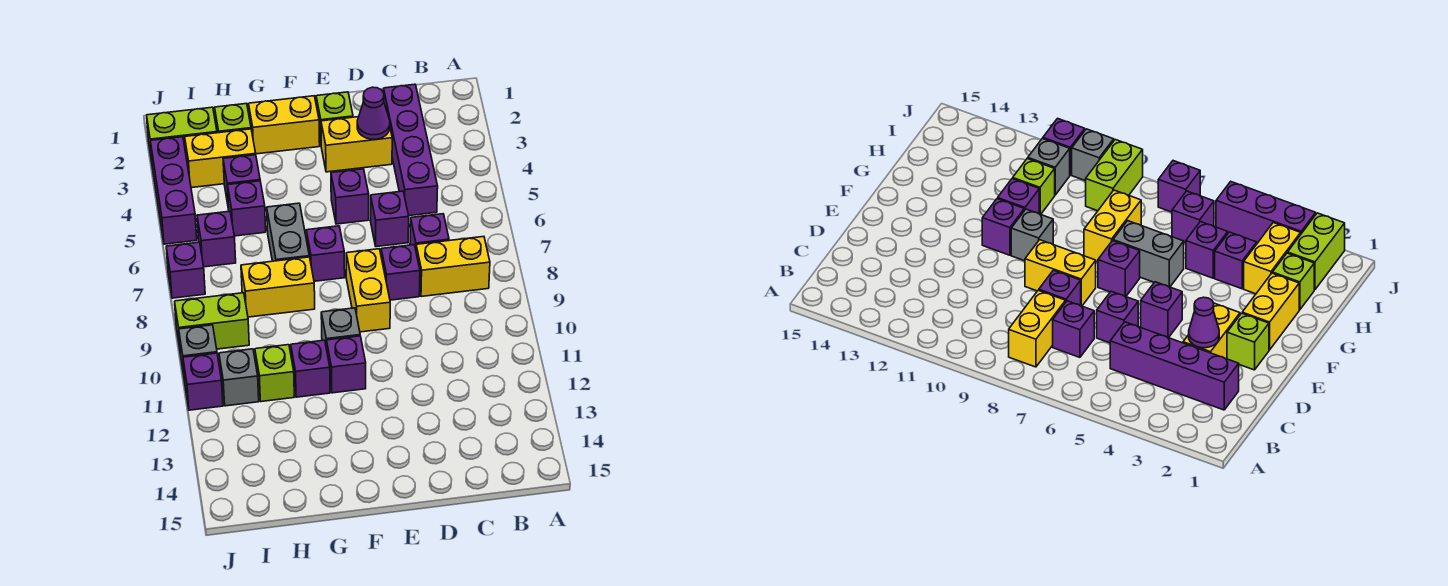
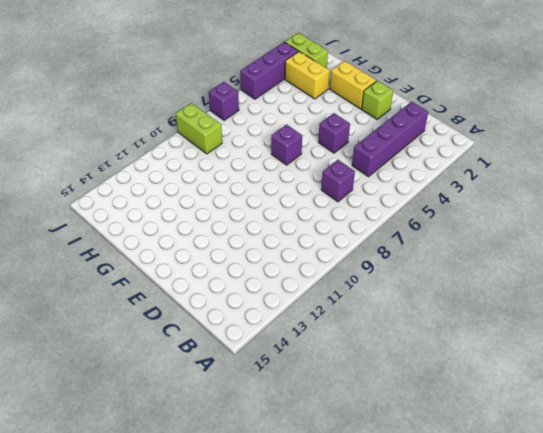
none -> yellow brick B8:C8 level 1
none -> yellow brick D3:E3 level 1
none -> purple brick D6 level 1
none -> purple brick D8 level 1

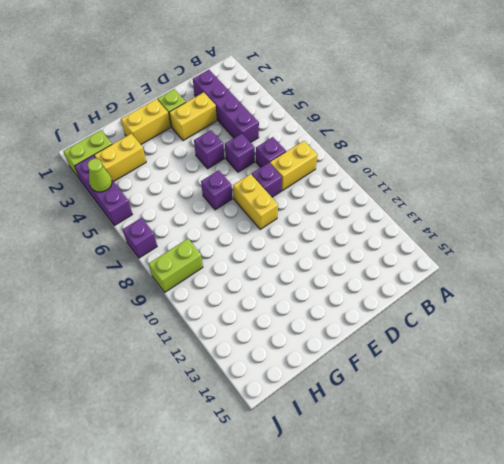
lime cone J4 level 2 -> none
none -> grey brick F10 level 1
none -> purple brick F11 level 1
none -> grey brick G6:G7 level 1
none -> yellow brick G8:H8 level 1

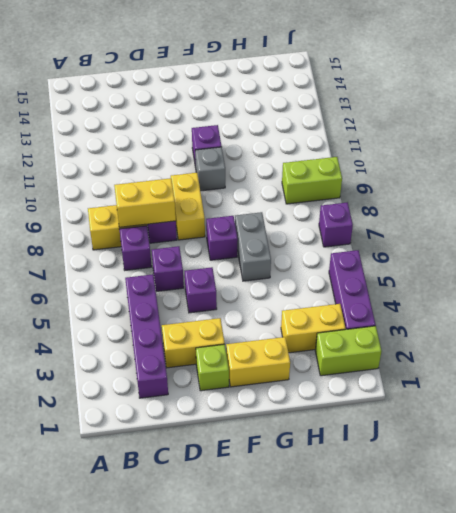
yellow brick C8:D8 level 2 -> yellow brick G8:H8 level 1
none -> purple brick G11 level 1
none -> lime brick H2 level 1
none -> purple brick H4 level 1
none -> purple brick H5 level 1

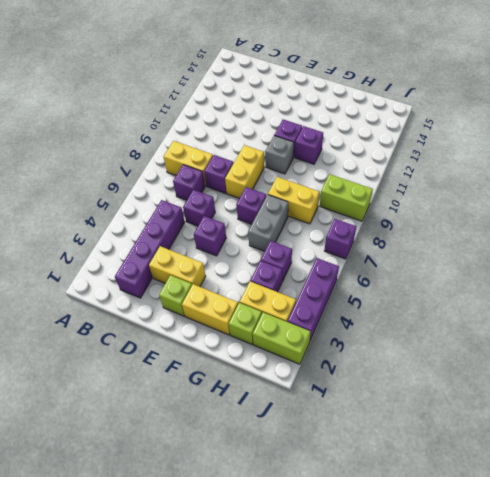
none -> lime brick H11 level 1
none -> purple brick I6 level 1
none -> grey brick I11 level 1
none -> grey brick J10 level 1

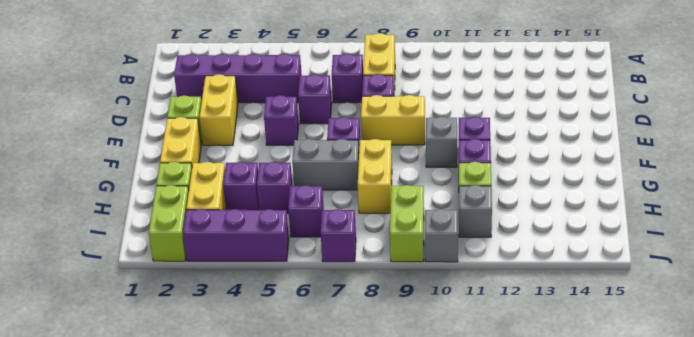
none -> purple brick J11 level 1
none -> purple cone D3 level 2

